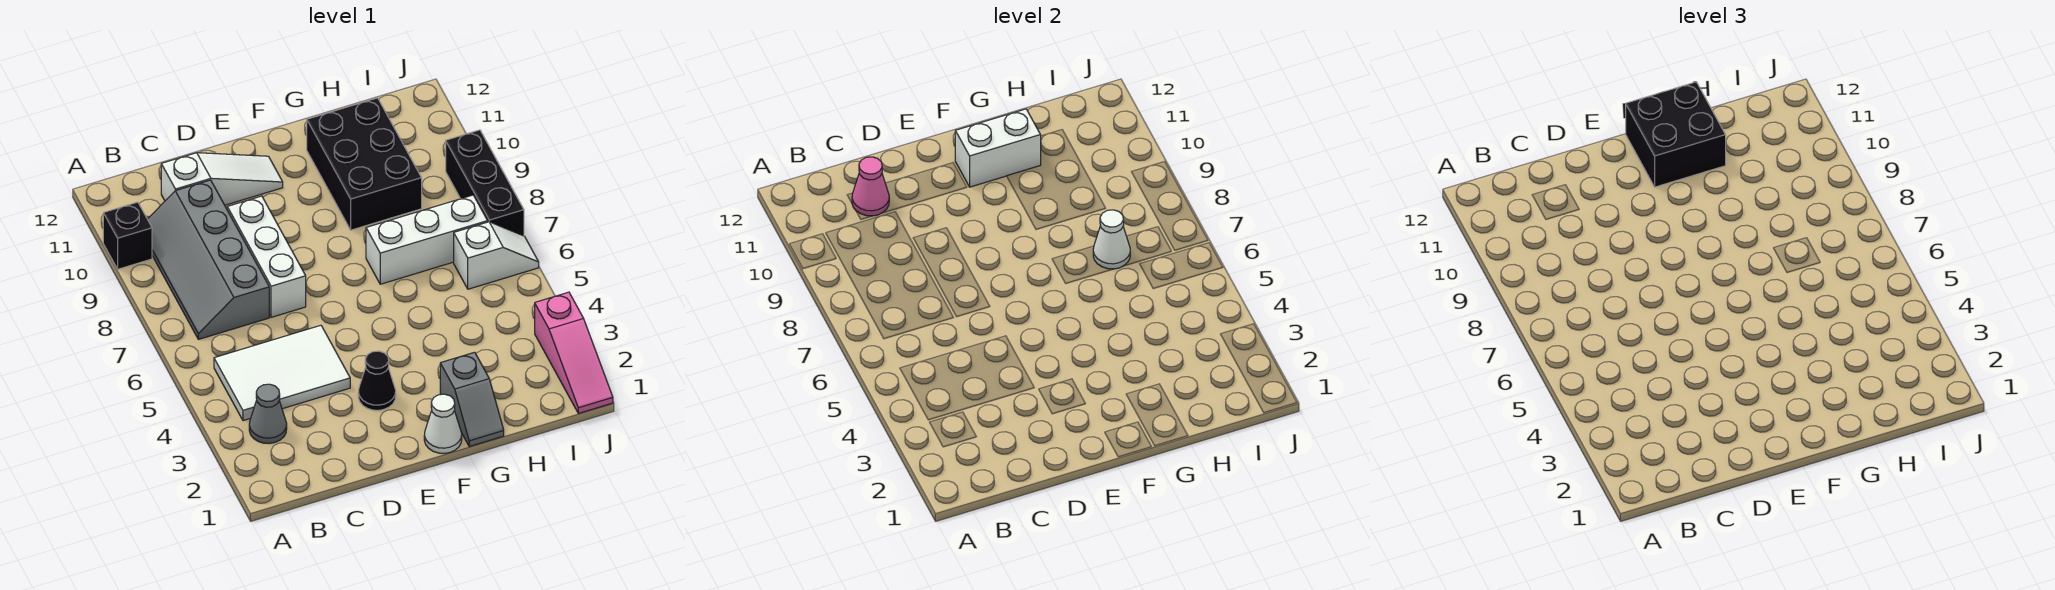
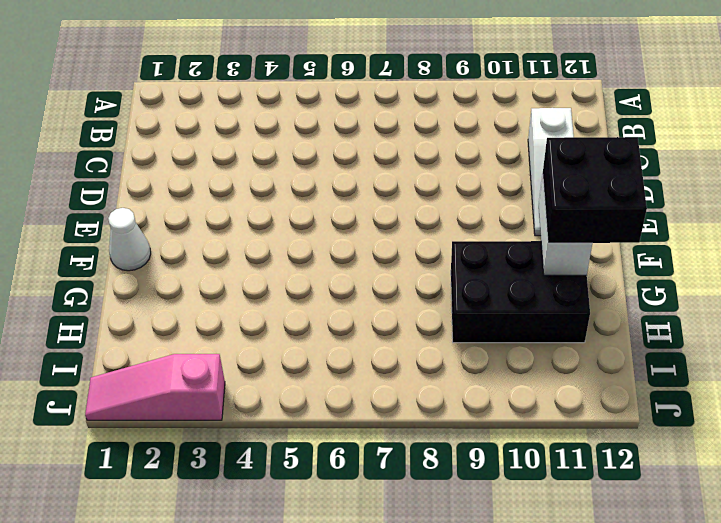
none -> black brick A10 level 1
none -> grey cone B3 level 1
none -> white tile B4:D5 level 1

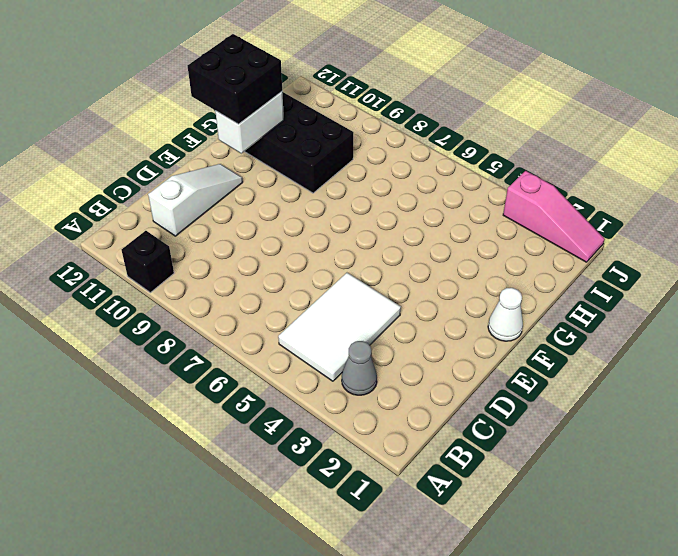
none -> grey slope B7:C10 level 1 top C
none -> white brick D7:D9 level 1
none -> black cone E3 level 1

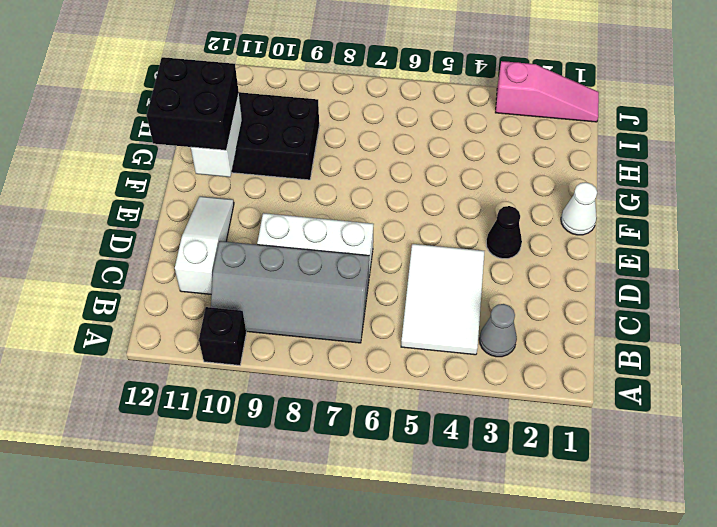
none -> grey slope G1:G2 level 1 top 2
none -> white brick G7:I7 level 1
none -> white slope I6:J6 level 1 top I

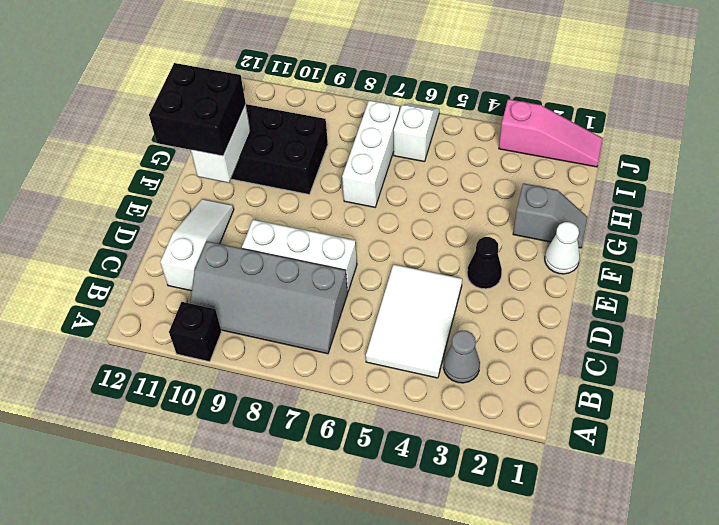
none -> black brick J7:J9 level 1
none -> pink cone C11 level 2
none -> white cone H7 level 2

